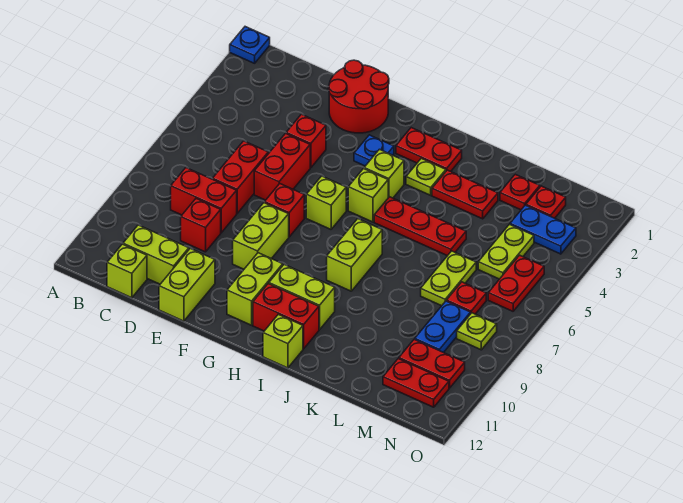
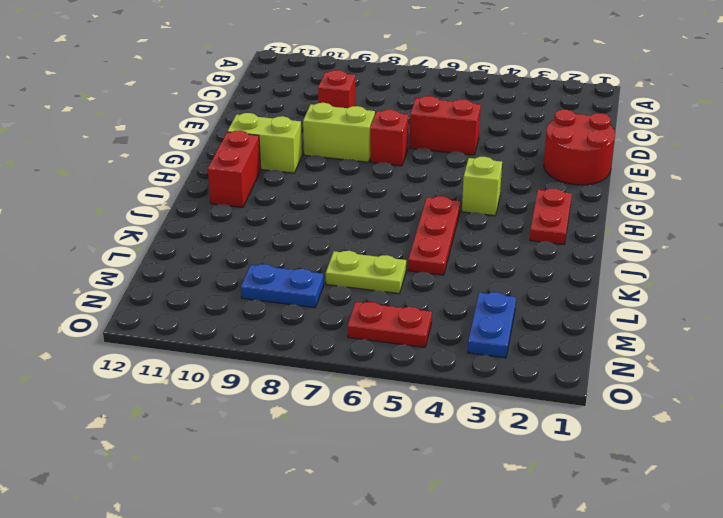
none -> blue plate A1 level 1
none -> red brick C8:D8 level 1
none -> lime brick C11:D11 level 1
none -> lime brick C12 level 1

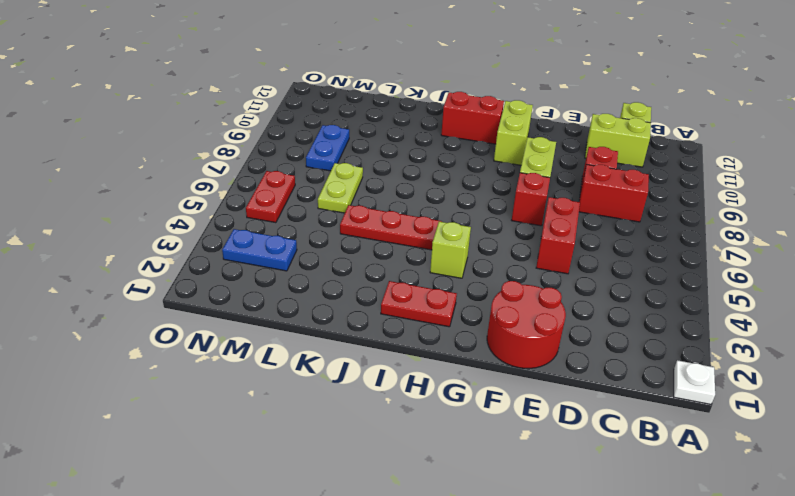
white plate A1 level 1 -> blue plate A1 level 1
none -> red brick D6:D7 level 1
none -> red brick E4 level 1
none -> lime brick E11:E12 level 1
none -> blue plate G3 level 1

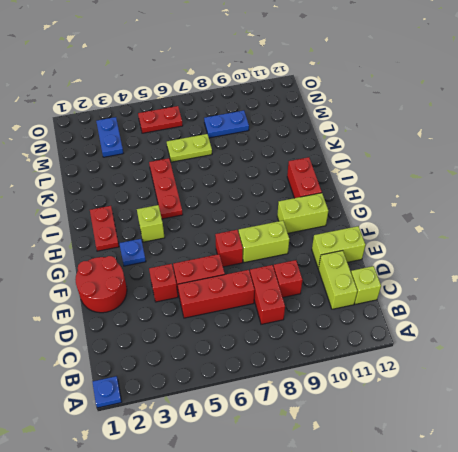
red brick D5:D7 level 1 -> red brick D6:D7 level 1
none -> lime brick G6 level 1
none -> lime brick H5 level 1
none -> lime brick H10:I10 level 1
none -> lime plate I3 level 1

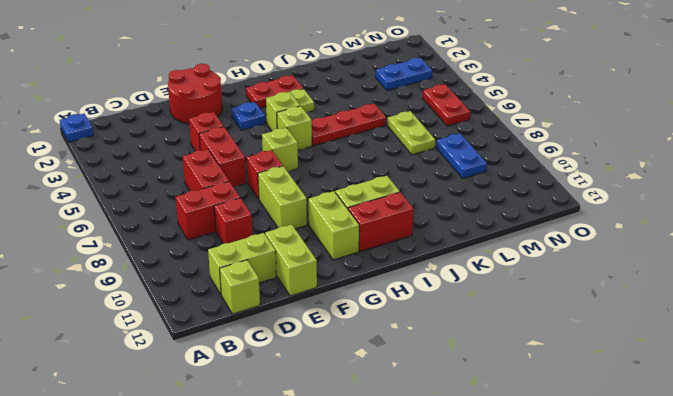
none -> lime brick I7:I8 level 1
none -> lime brick I12 level 1
none -> red plate J3:K3 level 1
none -> red plate L2 level 1

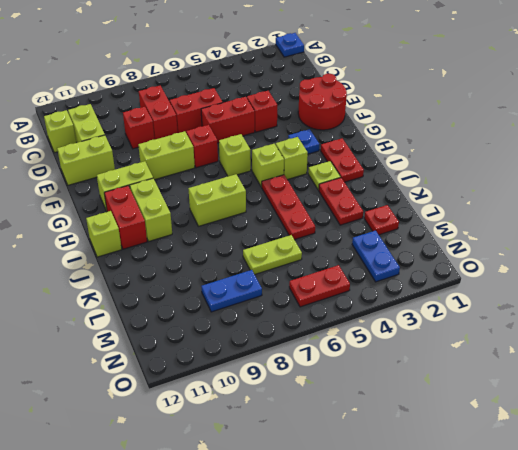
none -> red plate M2 level 1
none -> lime plate M4:M5 level 1
none -> red plate M7 level 1
none -> red plate M10:N10 level 1

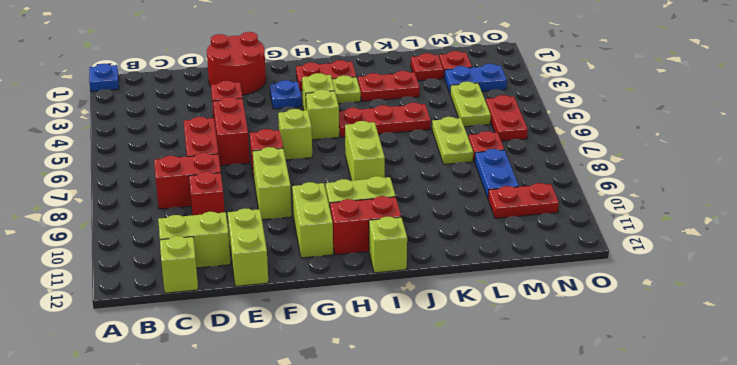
none -> red plate M11:N11 level 1
none -> lime plate N8 level 1

